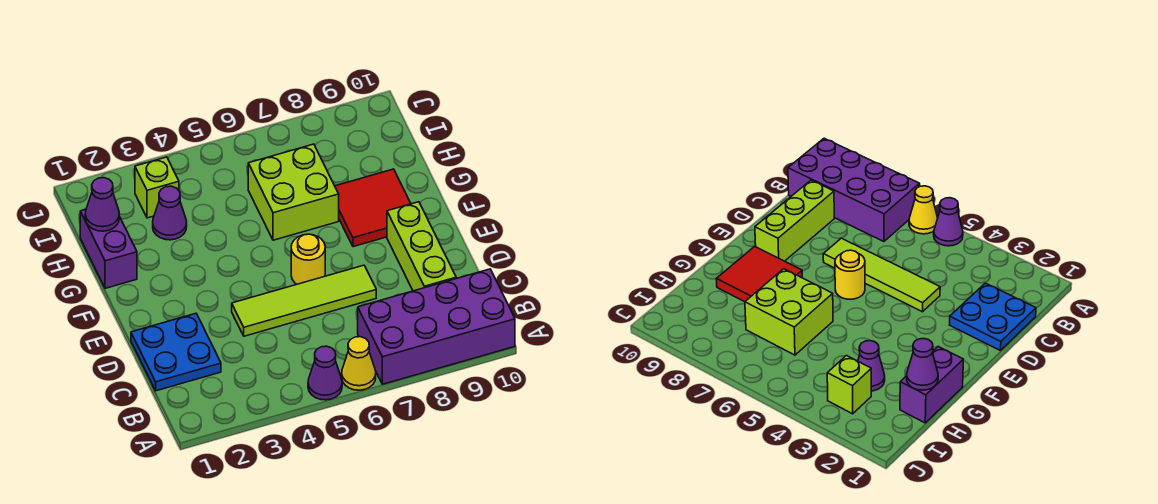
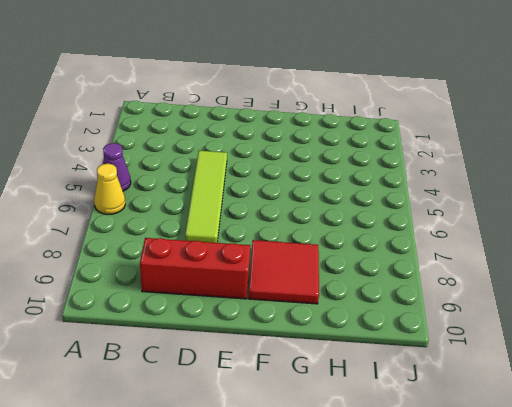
red brick C9:E9 level 1 -> lime brick C9:E9 level 1
none -> purple brick A7:B10 level 1
none -> blue plate C1:D2 level 1
none -> yellow round brick E6 level 1

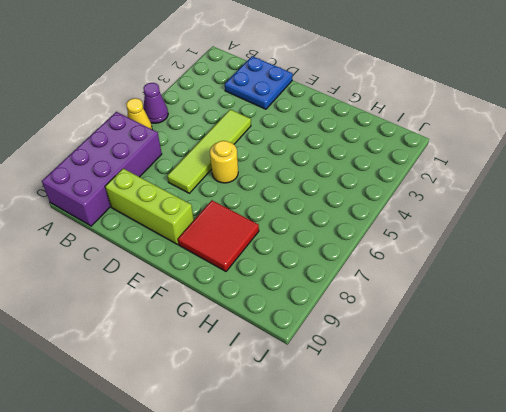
none -> purple brick G1:H1 level 1
none -> lime brick G6:H7 level 1
none -> purple cone H3 level 1

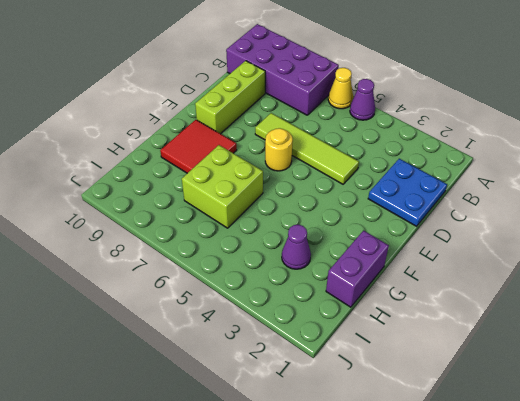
none -> lime brick I3 level 1
none -> purple cone H1 level 2

